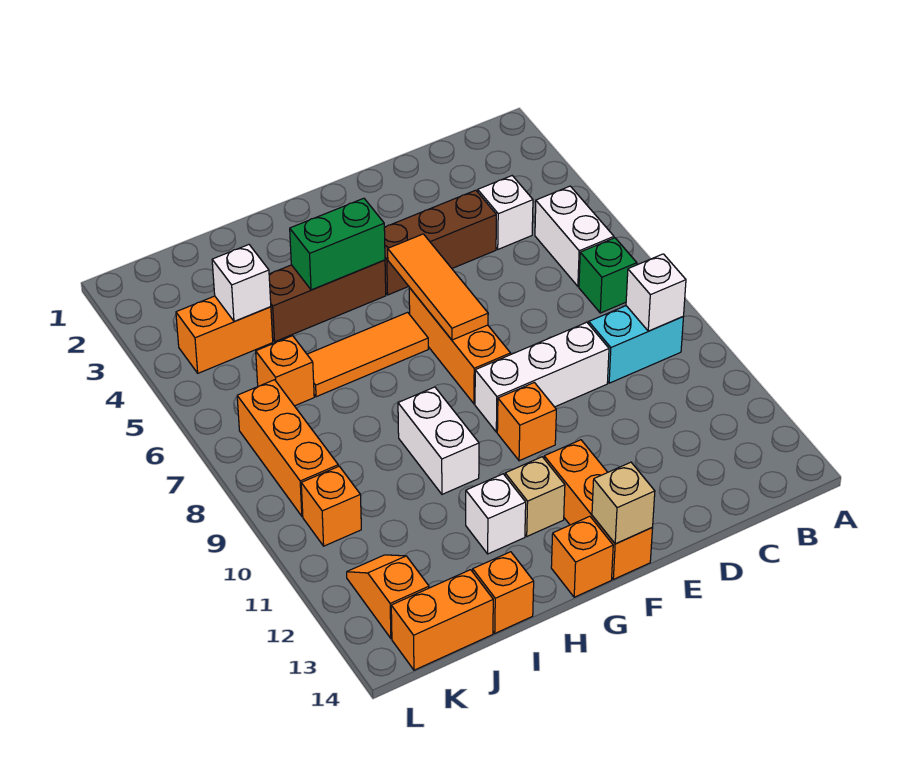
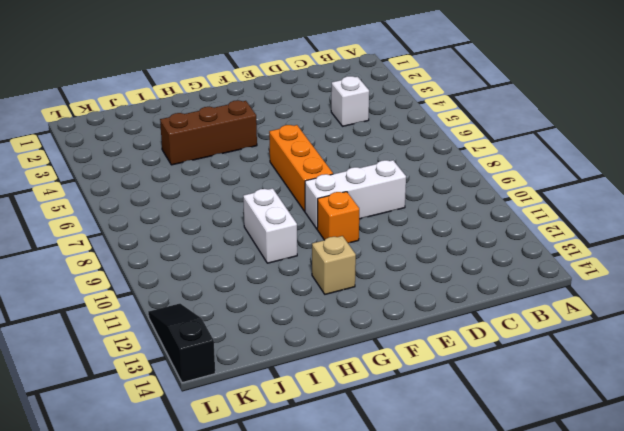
black slope L12:L14 level 1 top 14 -> none
none -> white brick B5:B6 level 1
none -> green brick B7 level 1
none -> cyan brick B9:C9 level 1

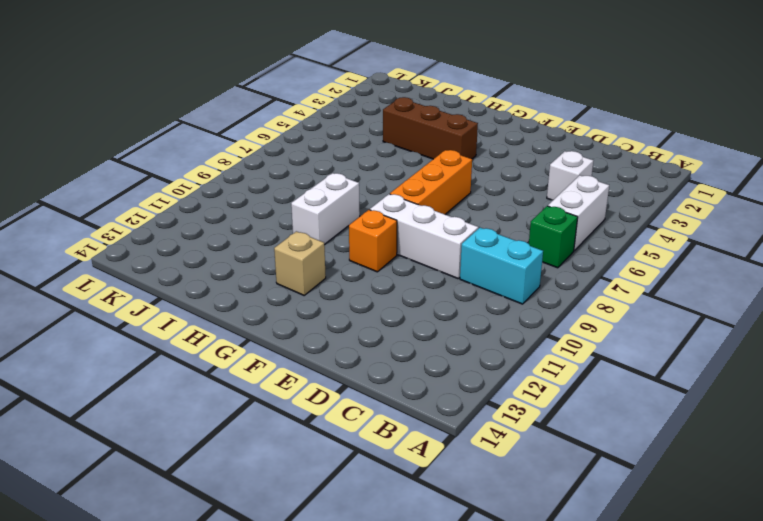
none -> brown brick D4:F4 level 1
none -> orange brick F12:F14 level 1
none -> orange tile G6:I6 level 1

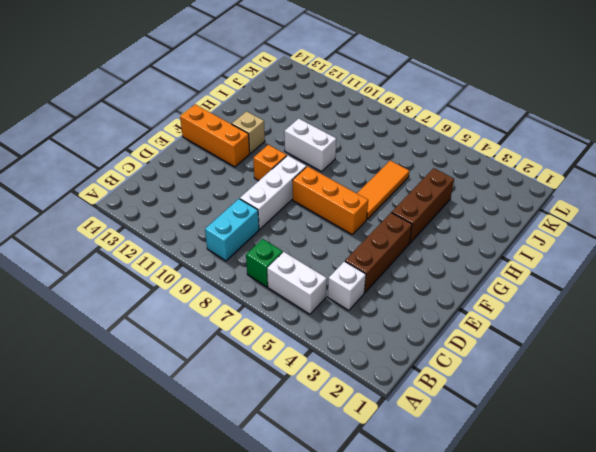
none -> orange brick G14 level 1
none -> white brick H12 level 1
none -> orange brick I14 level 1

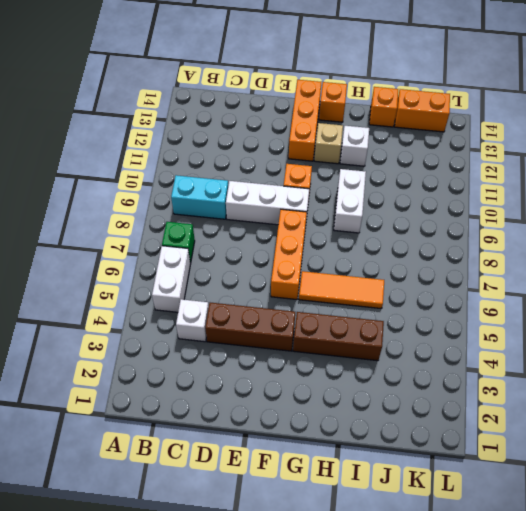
none -> orange brick J4:K4 level 1
none -> orange brick J6 level 1
none -> orange brick K7:K9 level 1

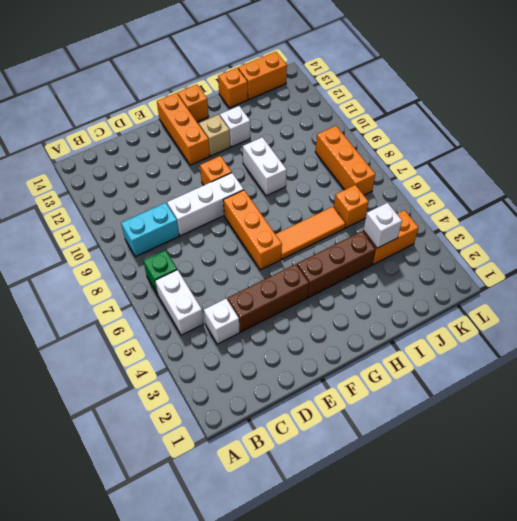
none -> orange brick K10 level 1
none -> orange slope K12:K13 level 1 top 13
none -> white brick B9 level 2

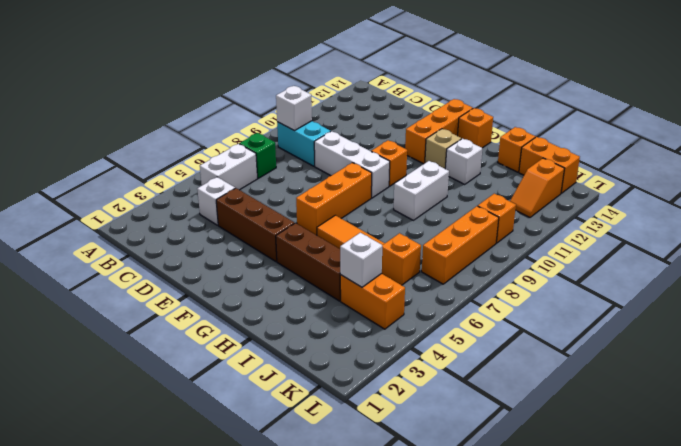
none -> orange tile F5:F7 level 2
none -> tan brick F14 level 2
none -> green brick G4:H4 level 2

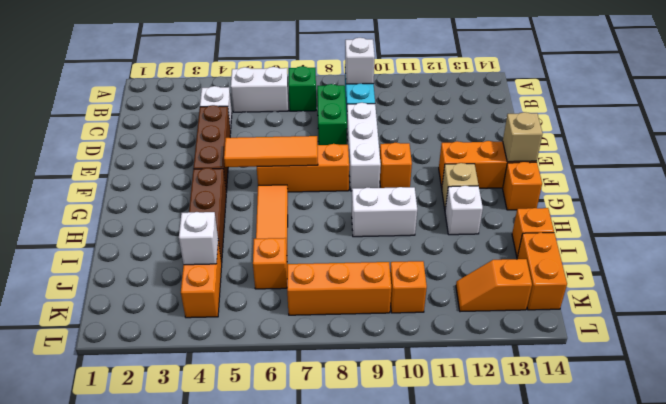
green brick C8:D8 level 1 -> green brick G4:H4 level 2

